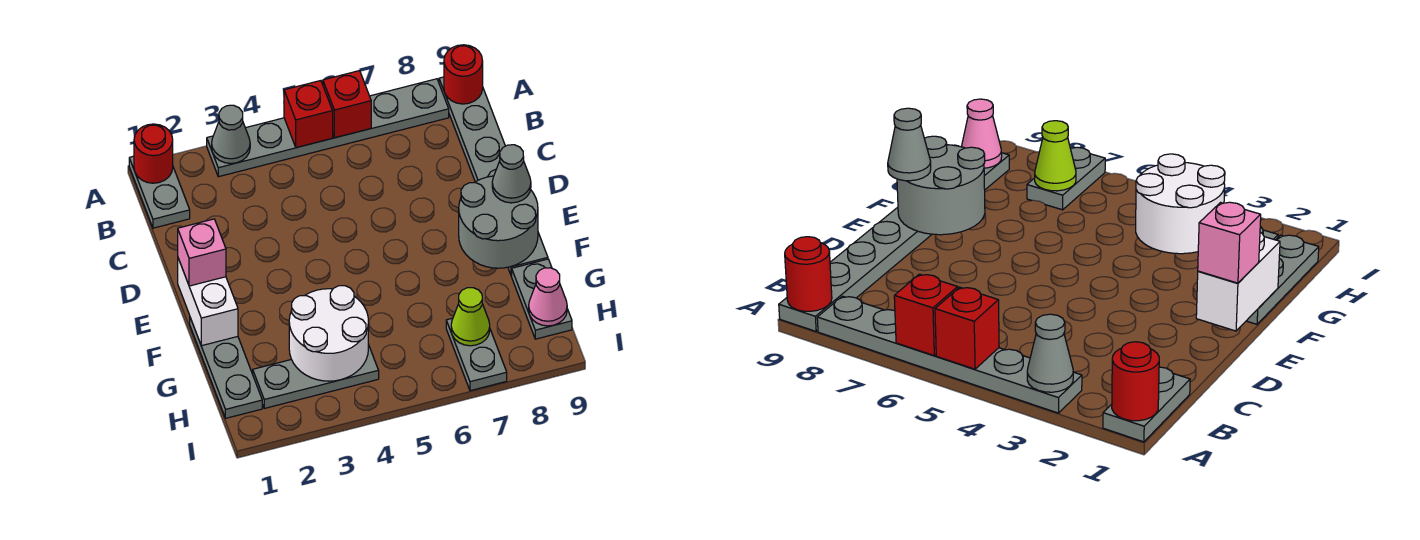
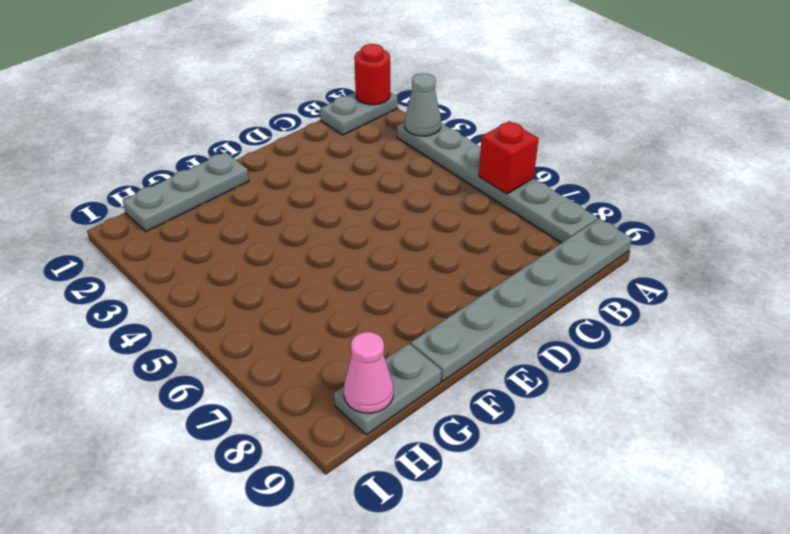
none -> grey plate H2:H4 level 1
none -> grey plate H7:I7 level 1
none -> red brick A5 level 2

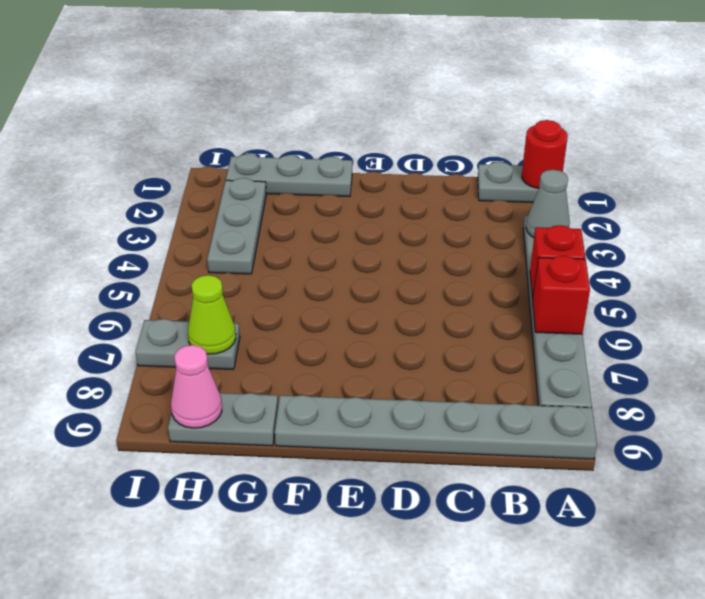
none -> red round brick A9 level 2
none -> white brick E1:F1 level 2
none -> grey round brick E8:F9 level 2

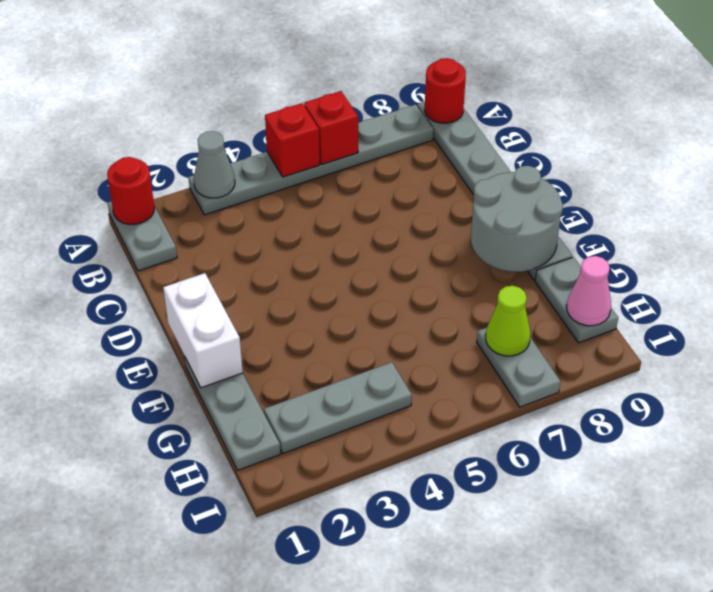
none -> white round brick G3:H4 level 2
none -> pink brick E1 level 3
none -> grey cone E9 level 3

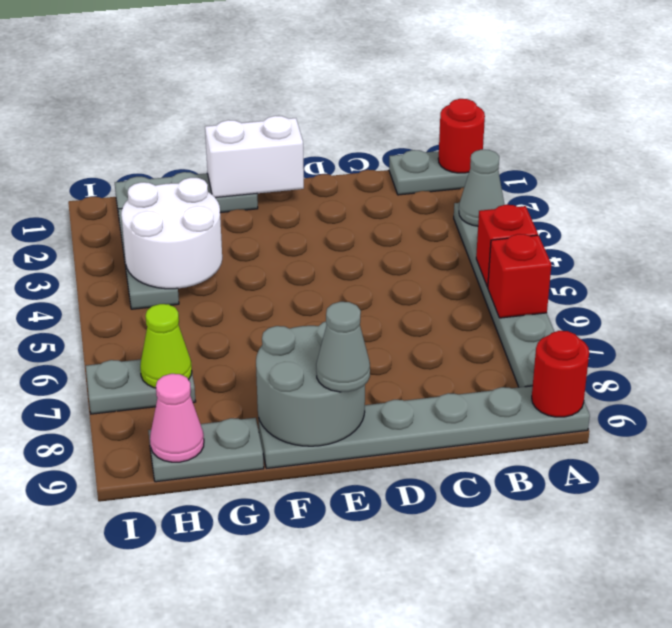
none -> pink brick E1 level 3

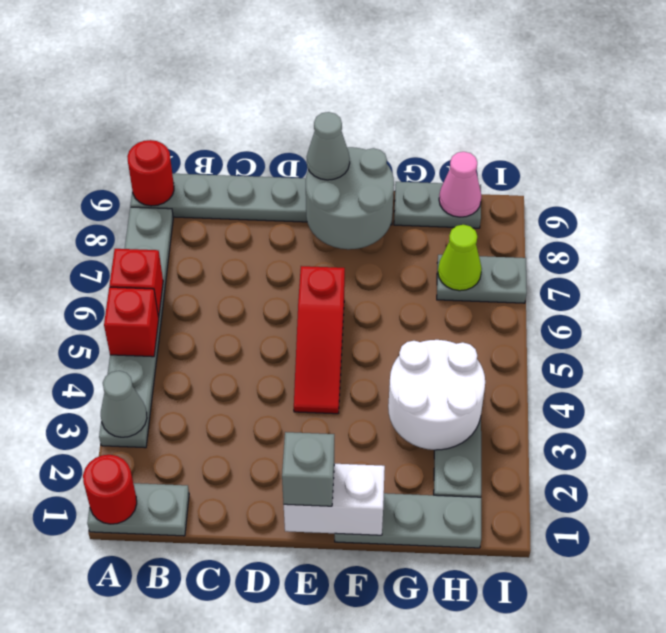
grey brick E1 level 3 -> pink brick E1 level 3
red slope E4:E6 level 1 top 6 -> none

